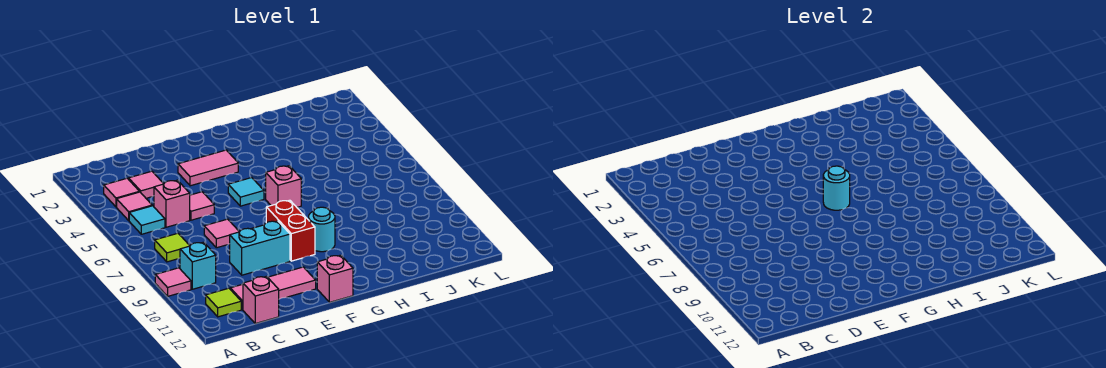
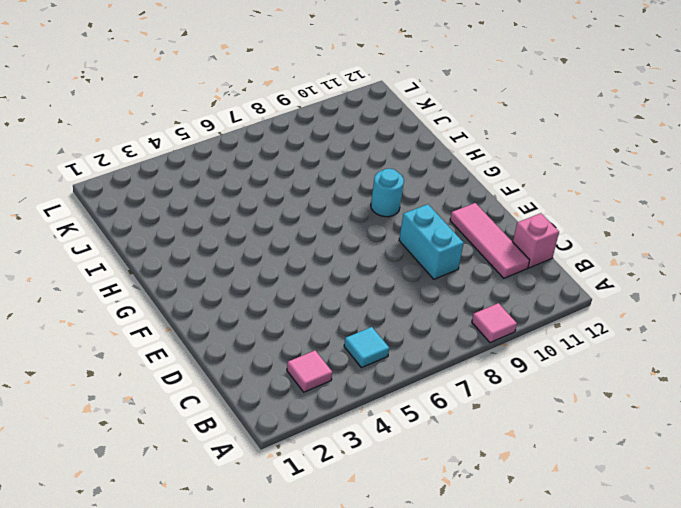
none -> pink tile B4 level 1
none -> lime tile B7 level 1
none -> cyan brick B9 level 1

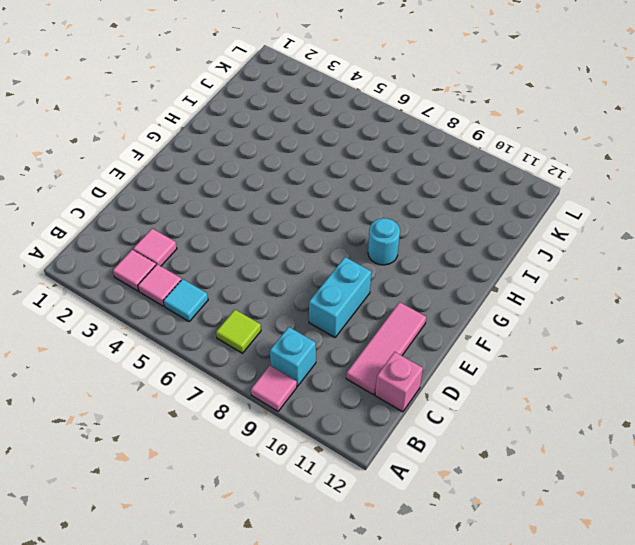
none -> lime tile B11 level 1
none -> pink brick C5 level 1
none -> pink tile D5 level 1

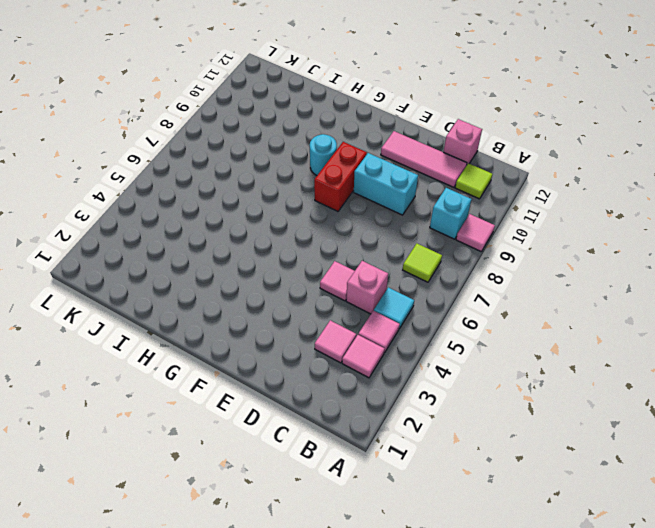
none -> pink tile D7 level 1
none -> pink tile E3:F3 level 1
none -> cyan tile F5 level 1

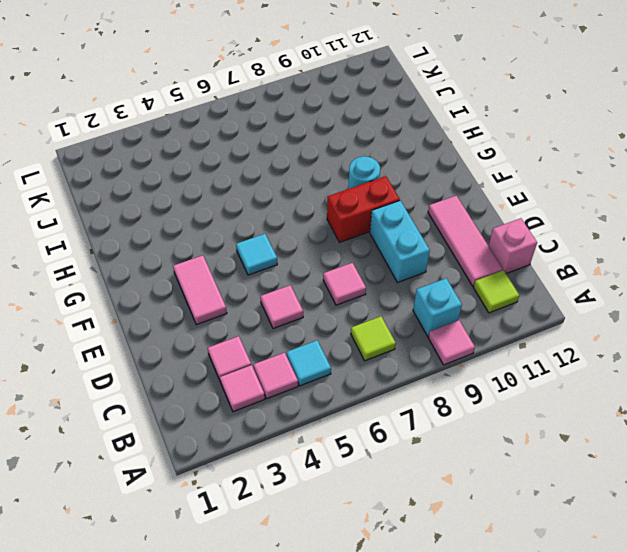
none -> pink brick C5 level 1
none -> pink brick F12 level 1
none -> pink brick G6 level 1

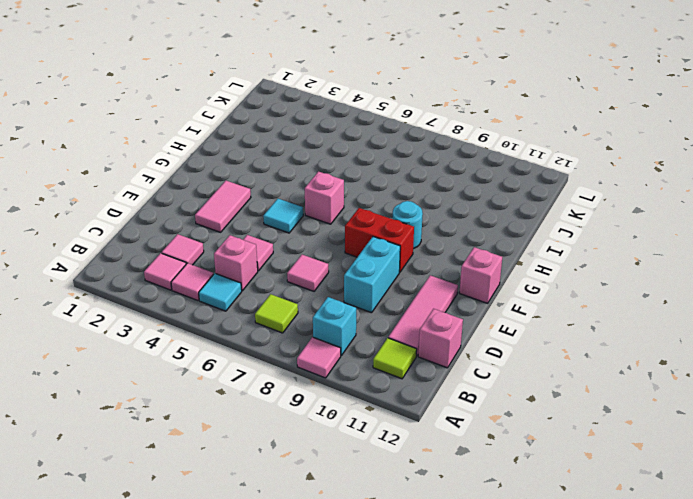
none -> cyan round brick G6 level 2

